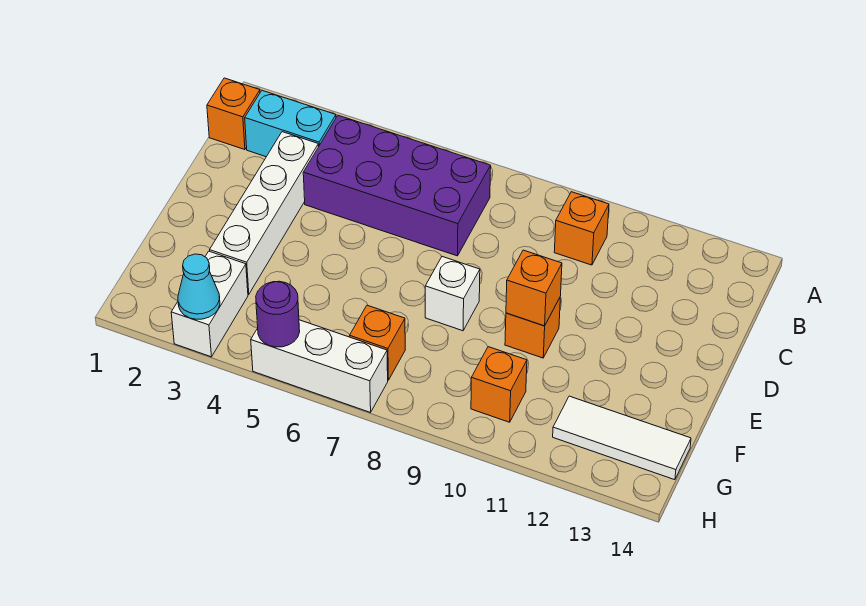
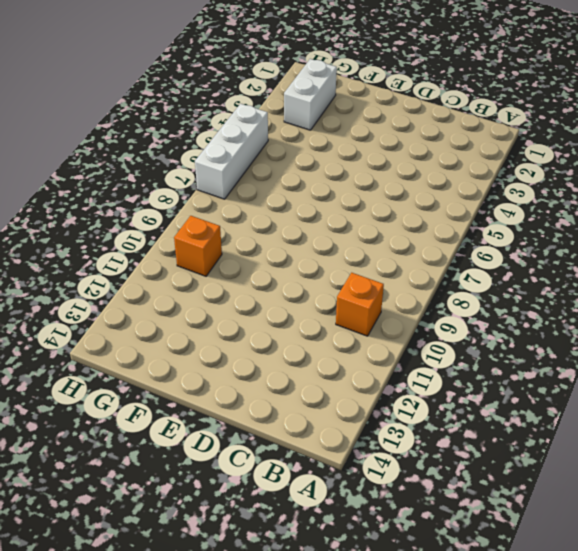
white brick G2:G3 level 1 -> white brick G3:H3 level 1
none -> orange brick B1 level 1
none -> cyan brick B2:B3 level 1
none -> purple brick B4:C7 level 1

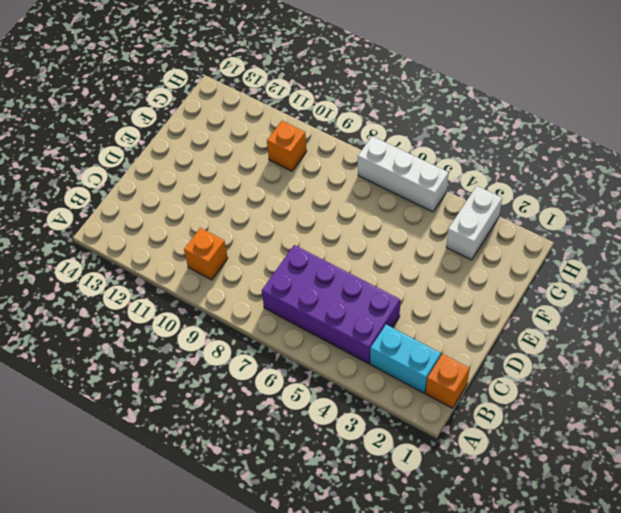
none -> white brick C3:F3 level 1
none -> white brick E8 level 1
none -> orange brick E10 level 1

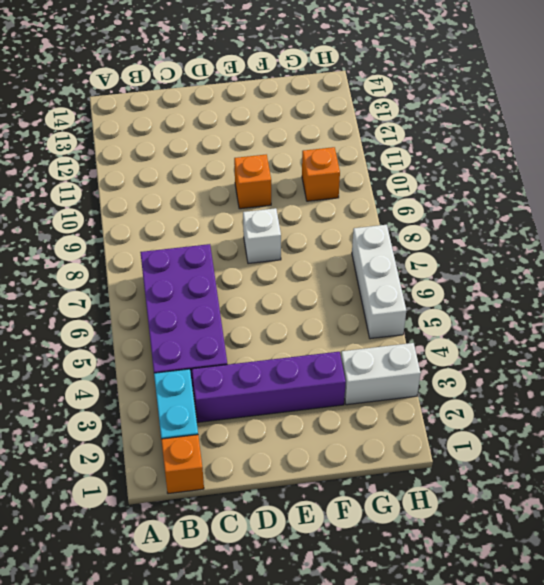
purple brick C3:F3 level 1 -> white brick C3:F3 level 1
none -> orange brick B10 level 1
none -> orange brick G7 level 1
none -> white tile G12:G14 level 1

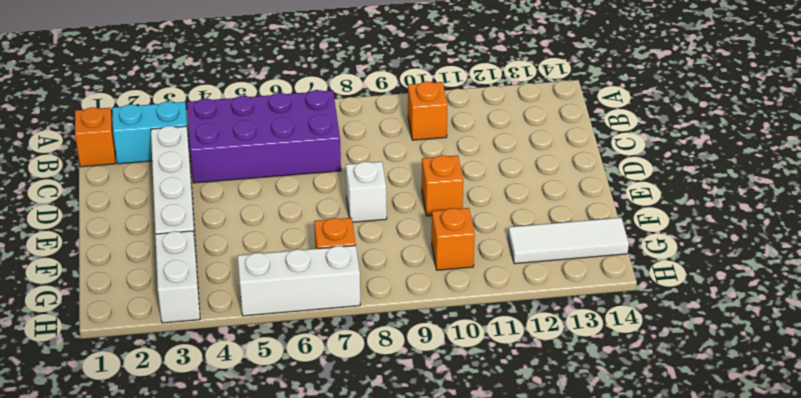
none -> orange brick E10 level 2
none -> cyan cone H3 level 2
none -> purple round brick H5 level 2

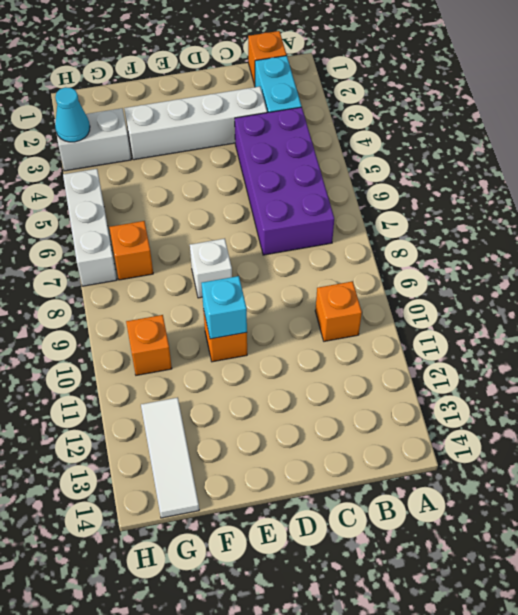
cyan brick E10 level 2 -> orange brick E10 level 2
none -> purple round brick H5 level 2

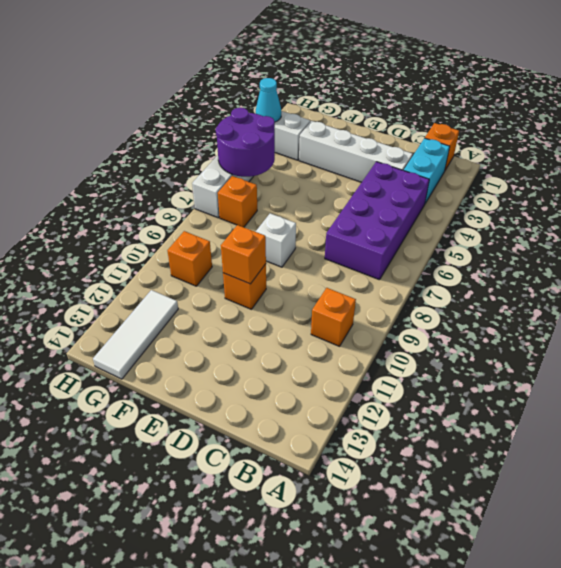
purple round brick G5:H6 level 2 -> purple round brick H5 level 2

